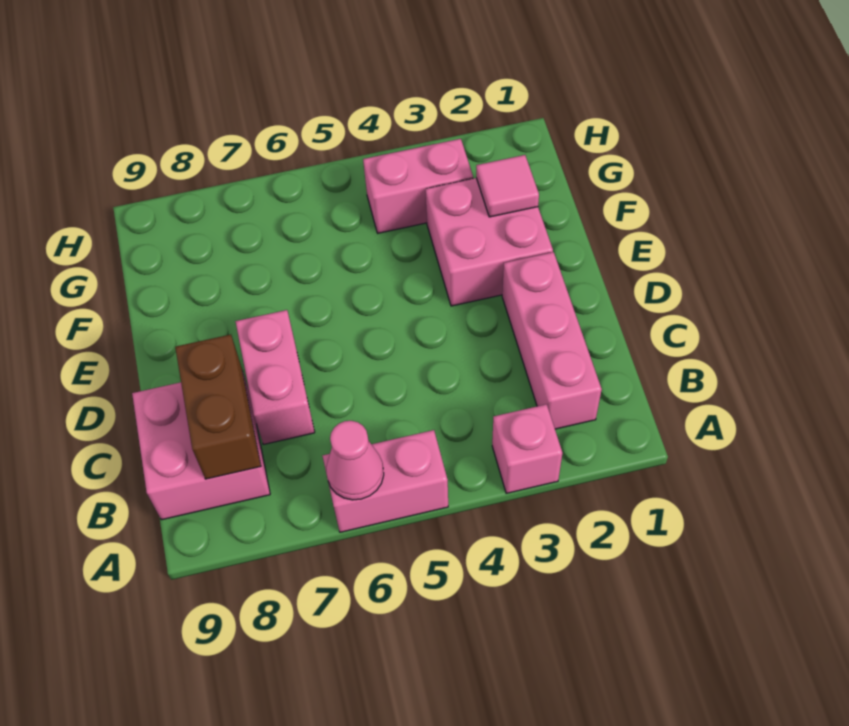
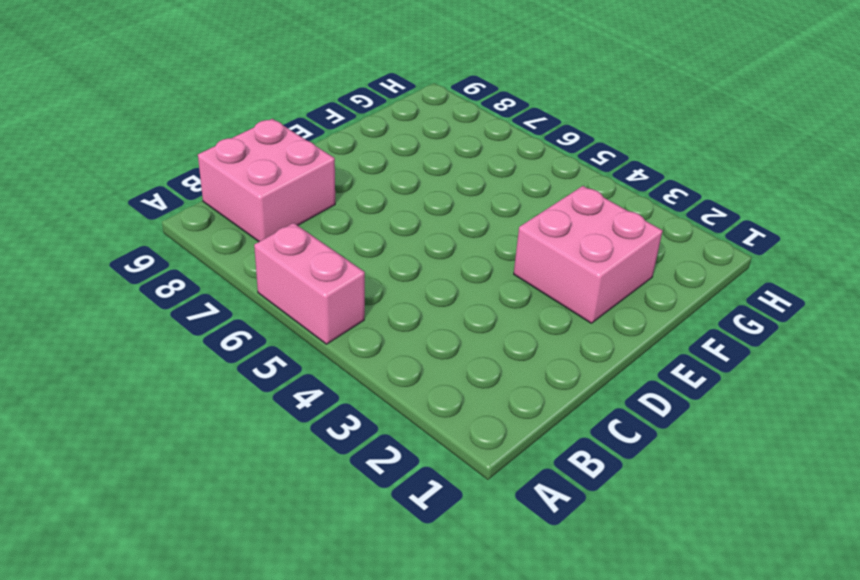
none -> pink brick A3 level 1
none -> pink brick B2:D2 level 1

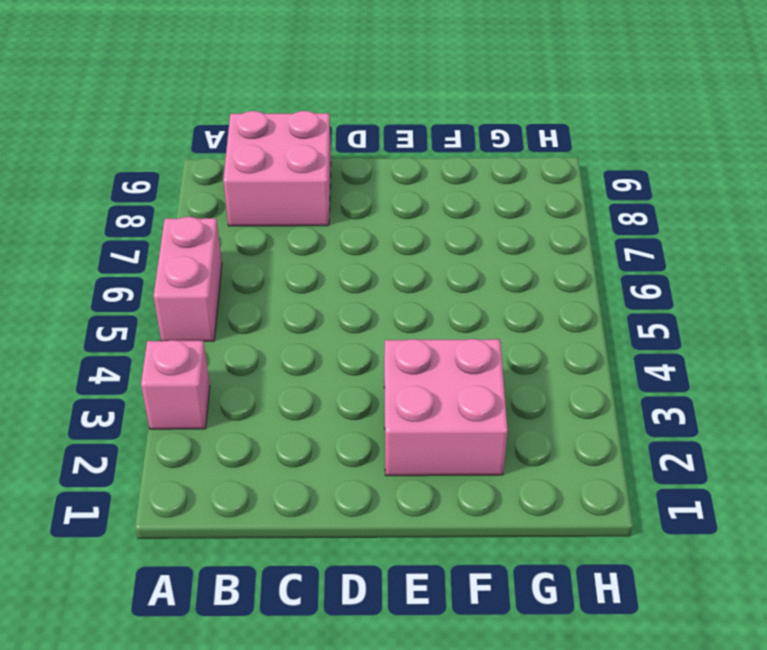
none -> pink brick B2:D2 level 1
none -> pink brick C7:D7 level 1

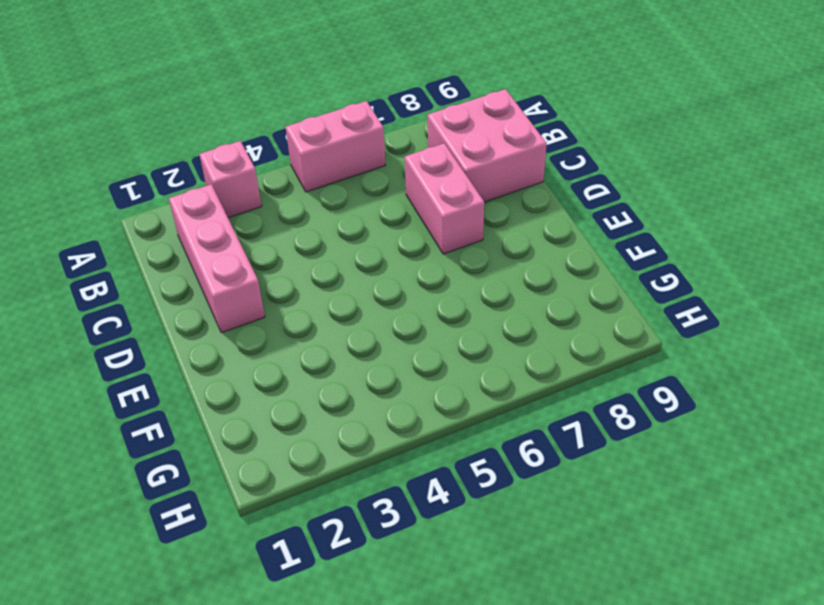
none -> pink brick E2:F3 level 1
none -> pink brick G3:G4 level 1

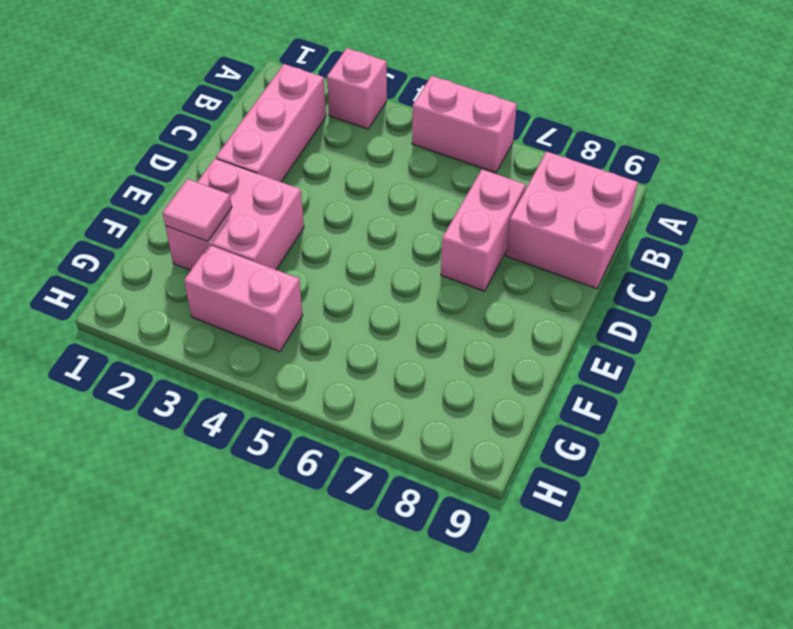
none -> pink cone A6 level 2
none -> brown brick B8:C8 level 2

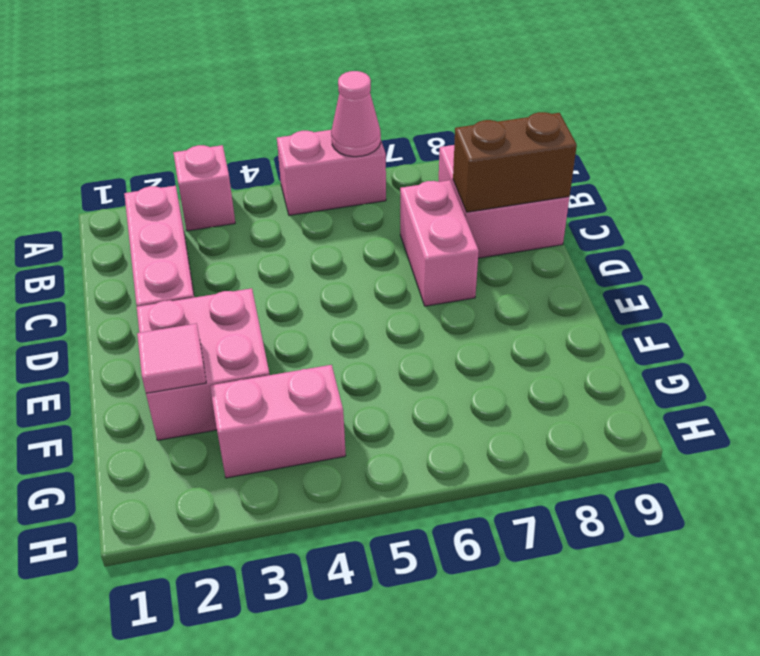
brown brick C8:C9 level 2 -> brown brick B8:C8 level 2

